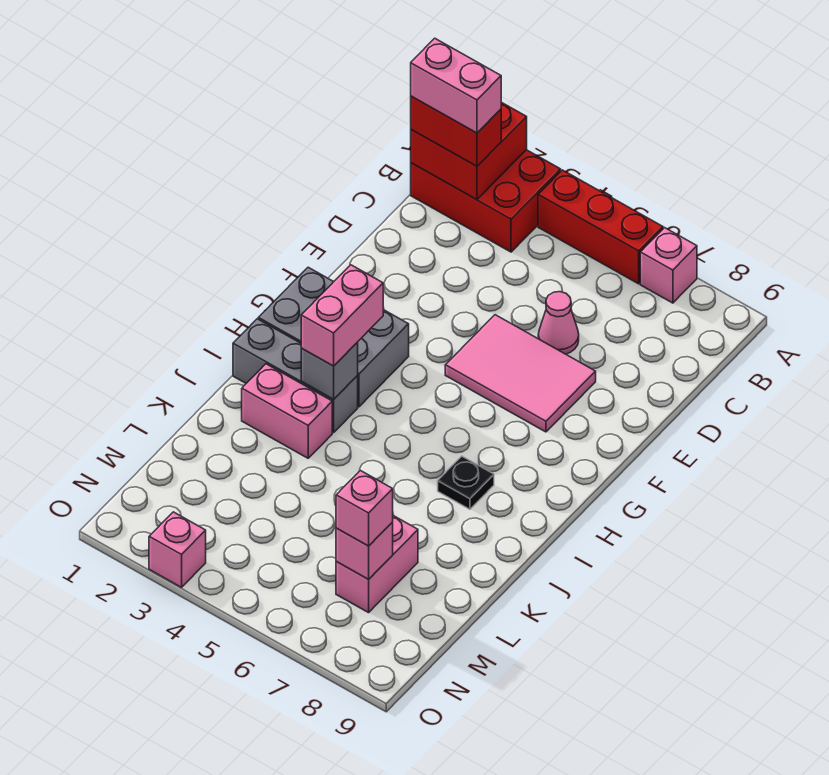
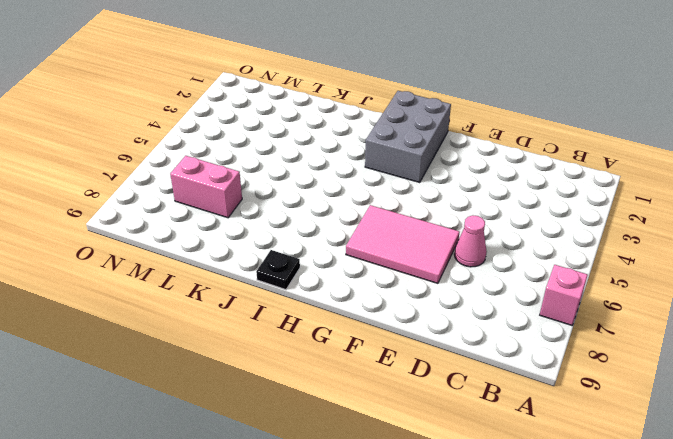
pink tile E6:G7 level 1 -> pink tile E5:F7 level 1
black plate I9 level 1 -> black plate I7 level 1
none -> red brick A1:B3 level 1
none -> red brick A4:A6 level 1
none -> grey brick I1:I3 level 1

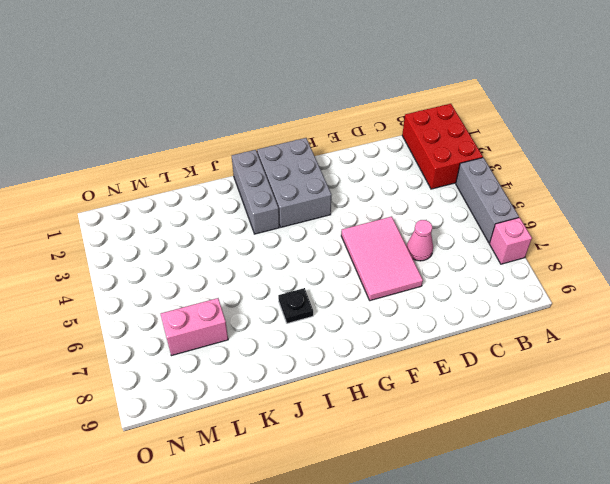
grey brick A4:A6 level 1 -> red brick A4:A6 level 1
none -> pink brick J2:J3 level 1
none -> pink brick O3 level 1
none -> red brick A1:B2 level 2

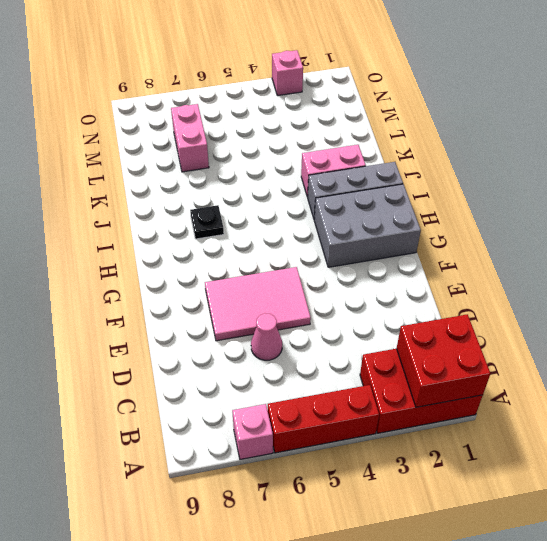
none -> grey brick I3 level 2
none -> pink brick M7 level 2
none -> red brick B1:B2 level 3

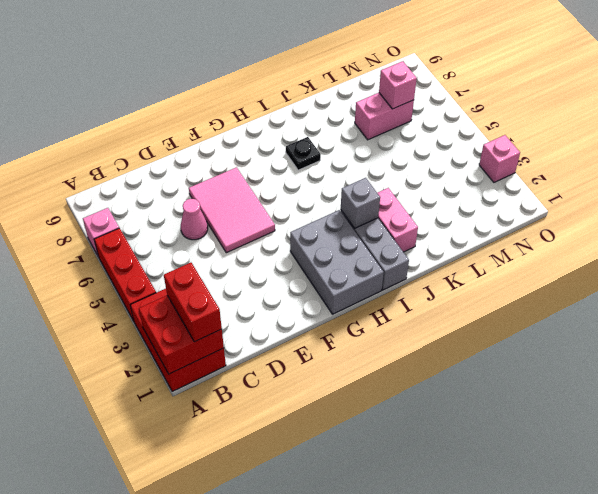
none -> pink brick H3:I3 level 3
none -> pink brick M7 level 3
none -> pink brick B1:B2 level 4

